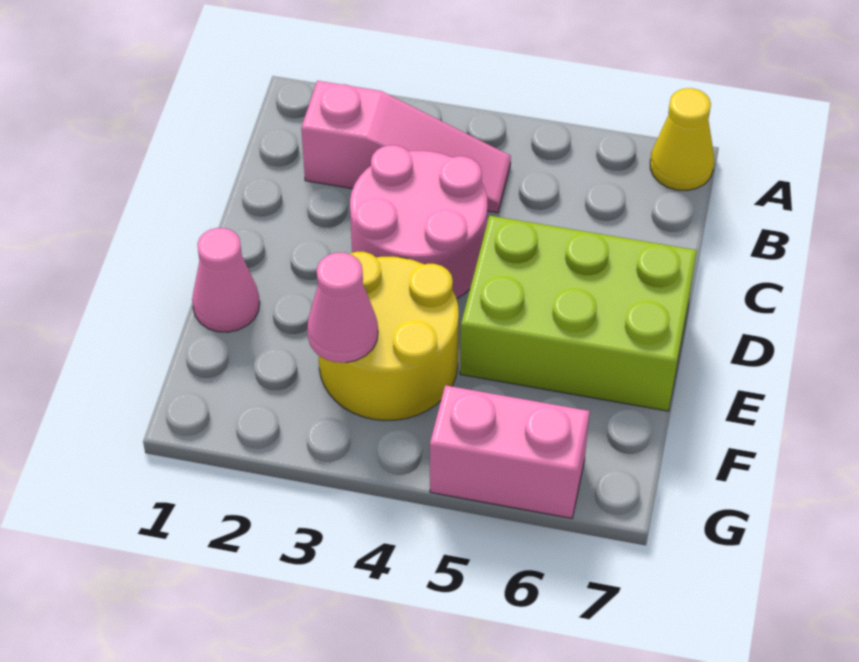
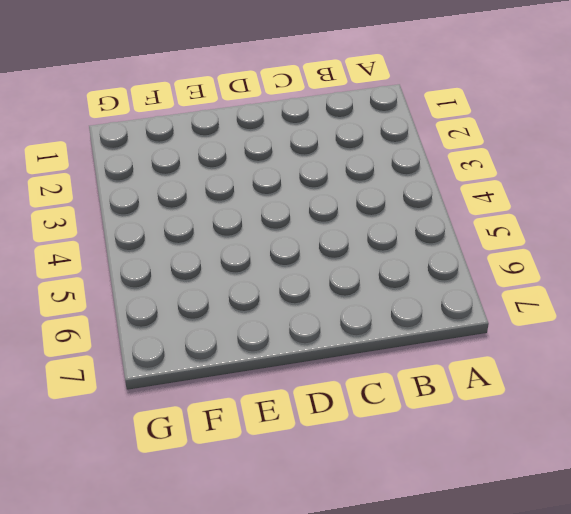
none -> yellow cone A7 level 1
none -> pink slope B2:B4 level 1 top 2

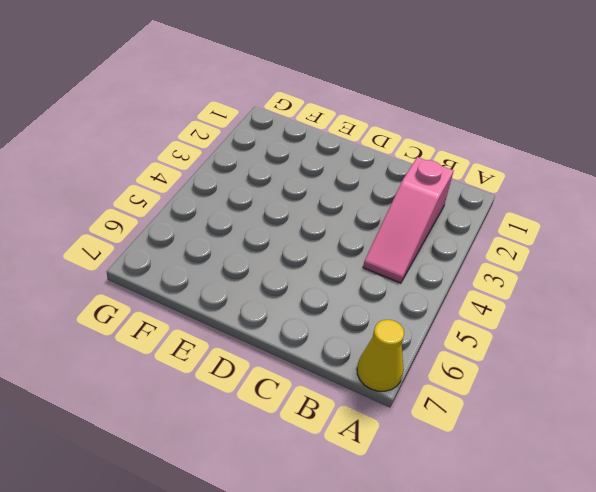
none -> pink round brick C3:D4 level 1
none -> lime brick D5:E7 level 1

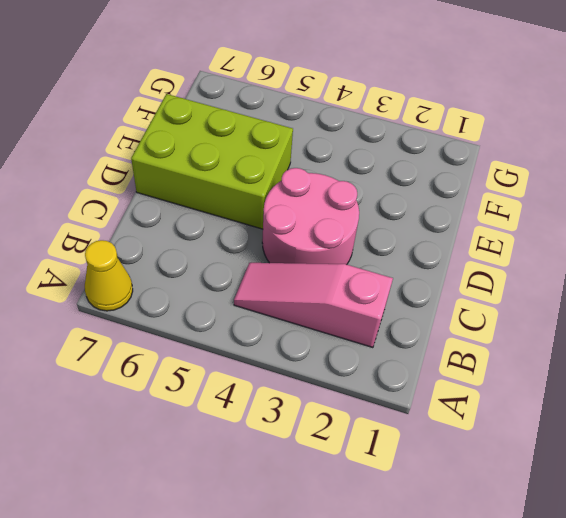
none -> pink cone E1 level 1
none -> yellow round brick E3:F4 level 1

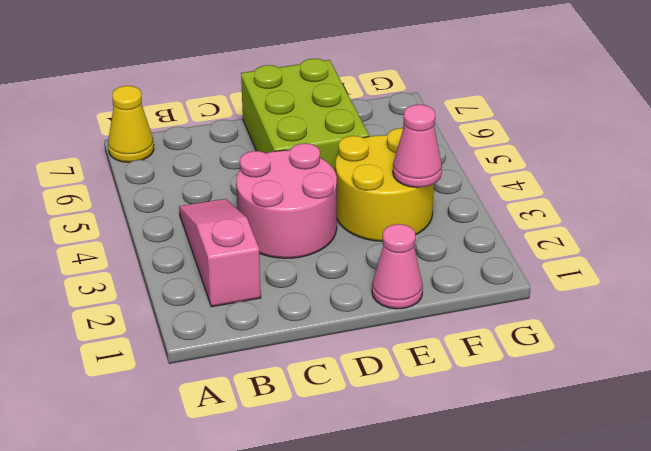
none -> pink brick G5:G6 level 1

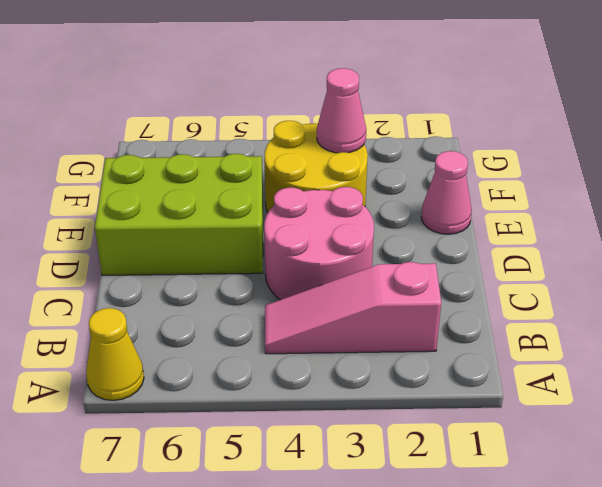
none -> pink brick G5:G6 level 1

